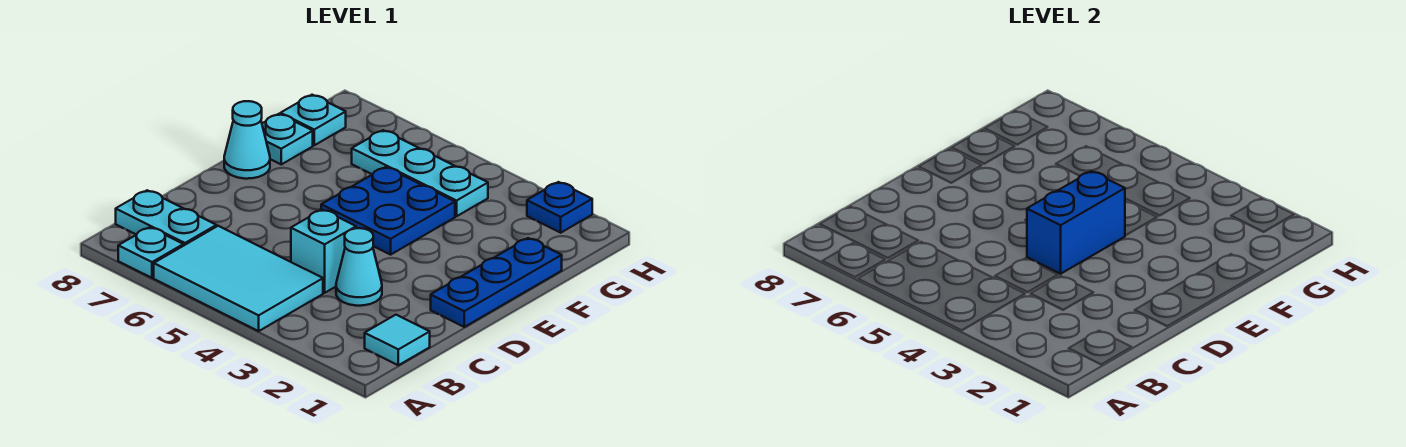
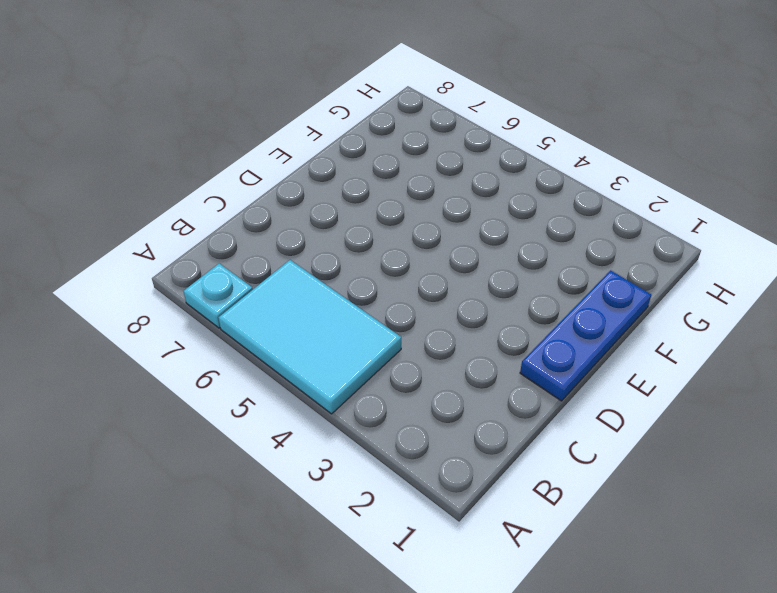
none -> cyan tile B1 level 1
none -> cyan plate B7:B8 level 1
none -> cyan cone C3 level 1

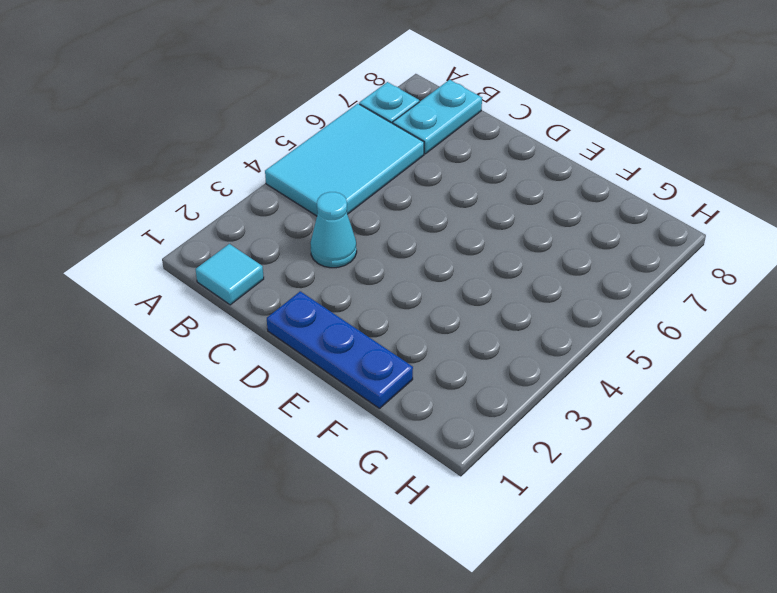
none -> cyan brick C4 level 1
none -> blue plate E4:F5 level 1
none -> cyan cone E8 level 1

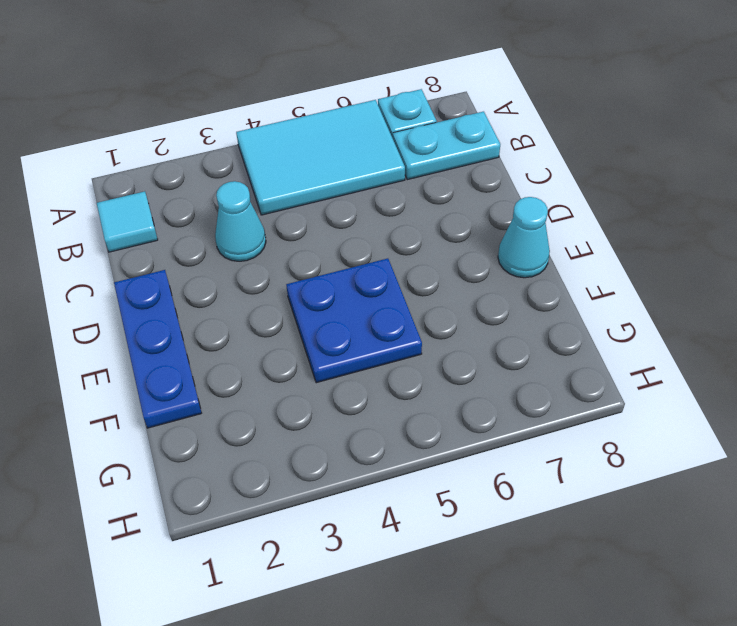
none -> cyan brick C4 level 1
none -> cyan plate F8 level 1
none -> cyan plate G4:G6 level 1

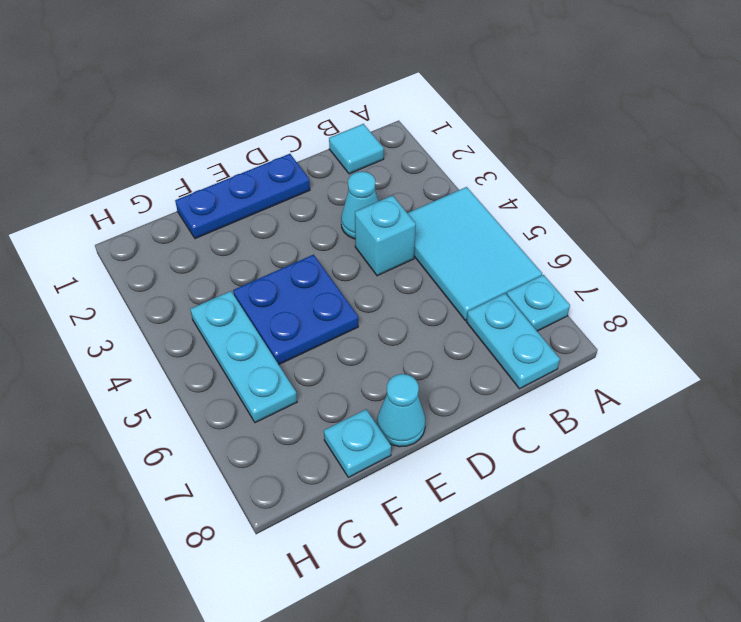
none -> cyan plate G8 level 1
none -> blue plate H2 level 1
none -> blue brick D4:E4 level 2

